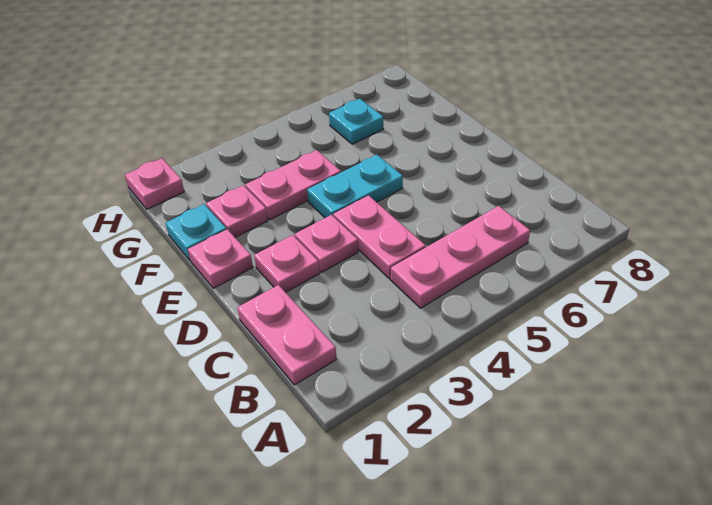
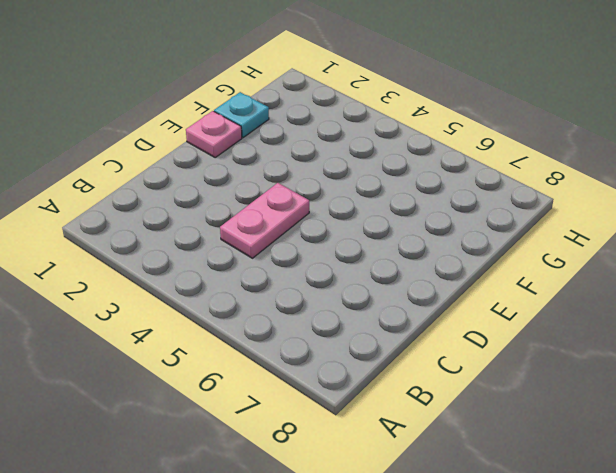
none -> pink plate B1:C1 level 1
none -> pink plate B4:B6 level 1
none -> pink plate D2 level 1

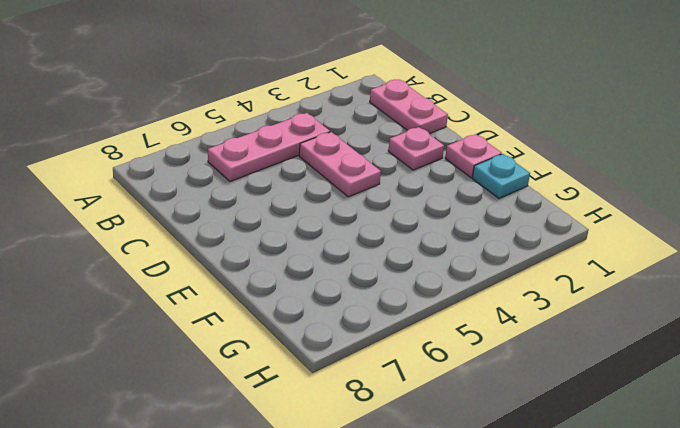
none -> pink plate D3 level 1
none -> cyan plate E4:E5 level 1
none -> pink plate F2 level 1

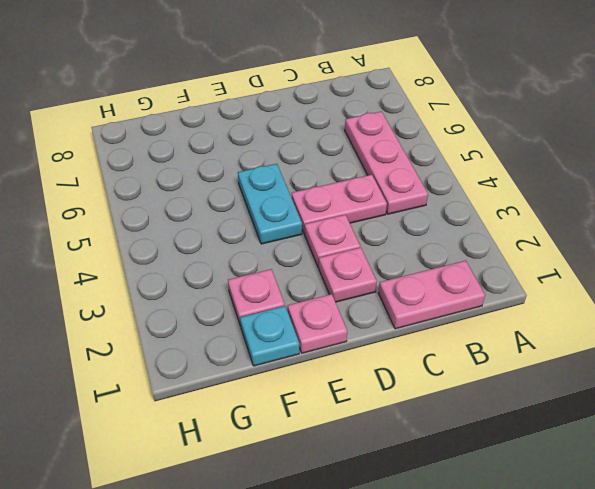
none -> pink plate F3:F4 level 1
none -> cyan plate G6 level 1
none -> pink plate H1 level 1

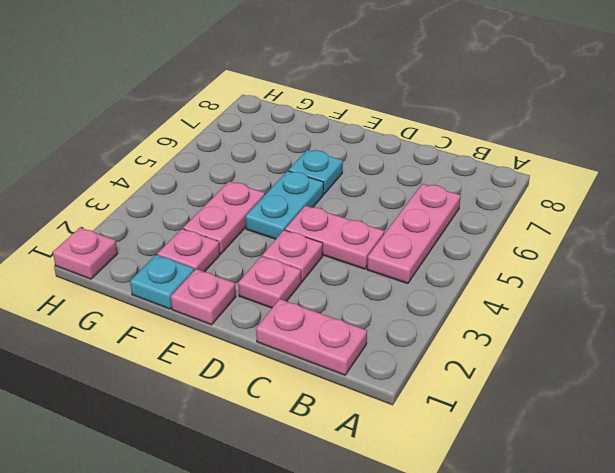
cyan plate E6 level 1 -> cyan plate G6 level 1

